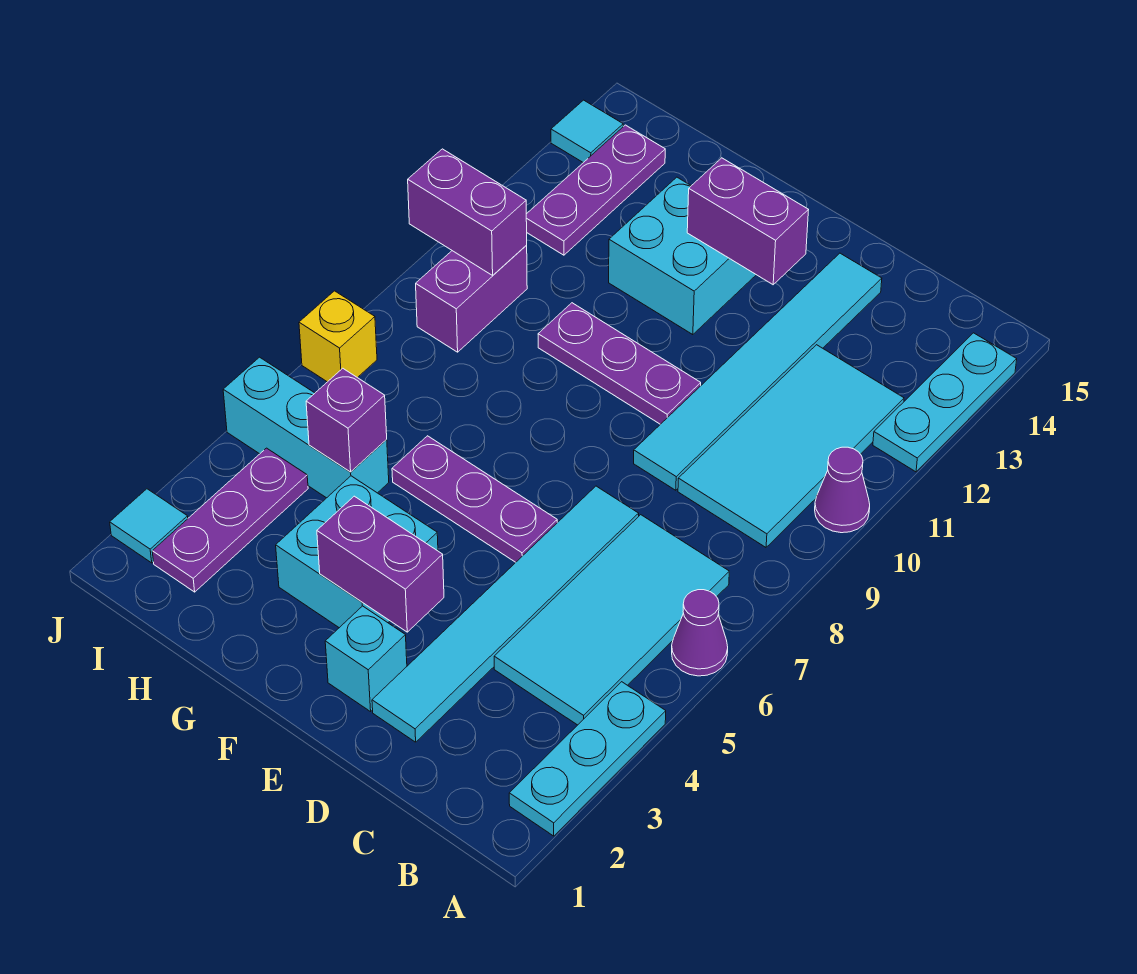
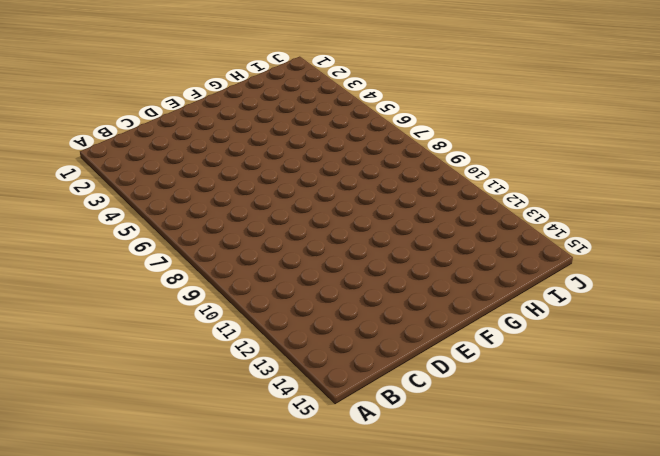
none -> cyan plate A2:A4 level 1
none -> purple cone A6 level 1
none -> purple cone A10 level 1

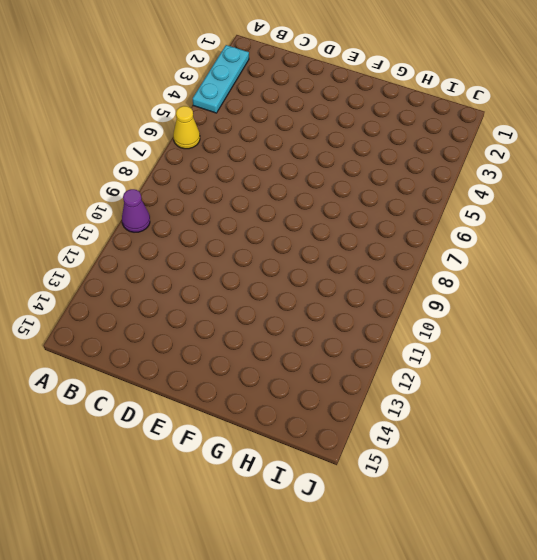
yellow cone A6 level 1 -> purple cone A6 level 1
none -> cyan plate A12:A14 level 1
none -> cyan tile B4:C7 level 1
none -> cyan tile B9:C12 level 1

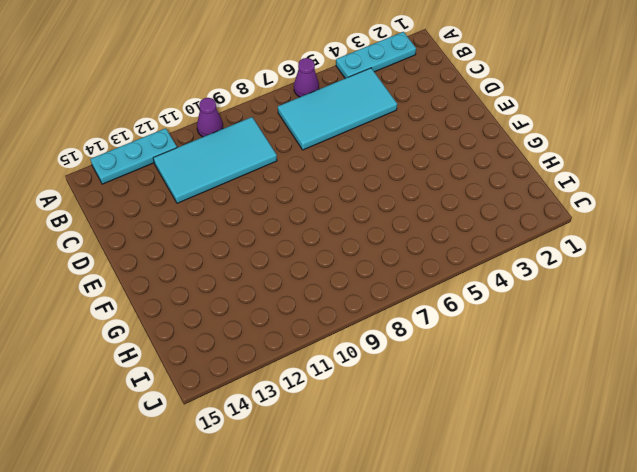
none -> cyan tile D2:D7 level 1
none -> cyan tile D9:D14 level 1
none -> cyan brick E2 level 1

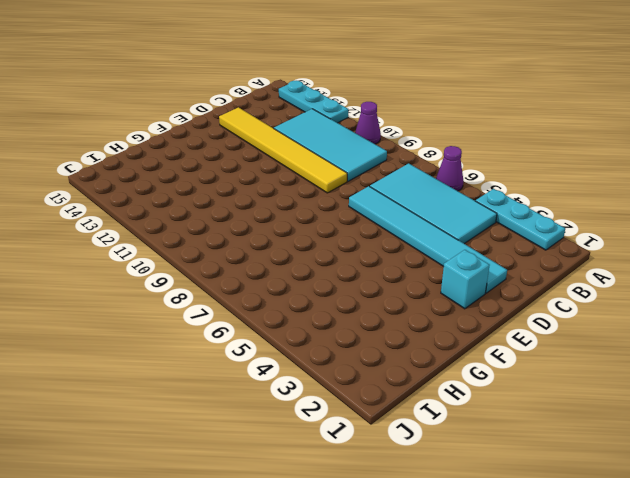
yellow tile D9:D14 level 1 -> cyan tile D9:D14 level 1
none -> purple plate E6:G6 level 1
none -> purple plate E10:G10 level 1
none -> cyan brick F3:G4 level 1

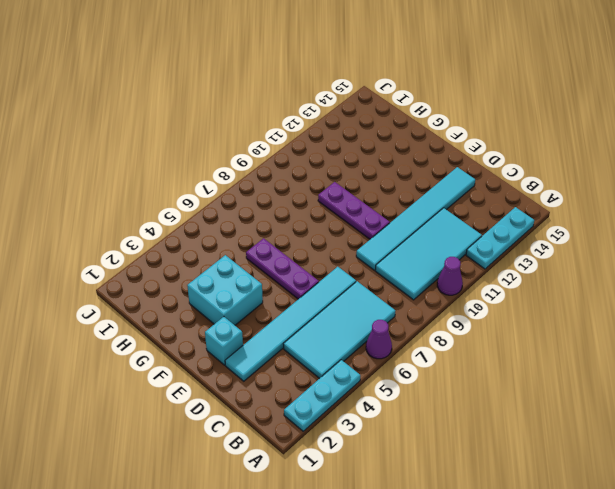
none -> cyan brick F12:G13 level 1
none -> cyan brick H5:J5 level 1
none -> purple plate I2:I4 level 1

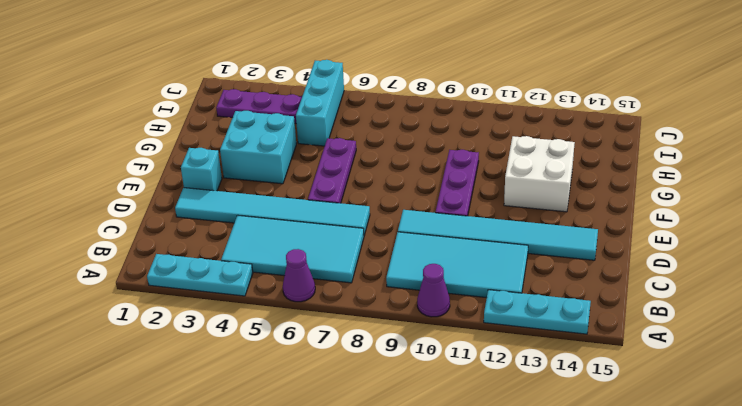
white brick F12:G13 level 1 -> cyan brick F12:G13 level 1
none -> purple brick I9:I10 level 1
none -> purple plate I12:I14 level 1
none -> cyan tile J2 level 1

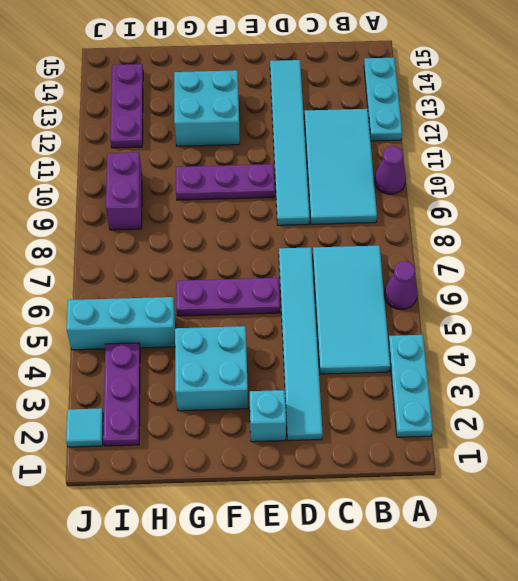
none -> yellow brick J7 level 1
none -> cyan tile J14 level 1
none -> purple brick E3:F3 level 2

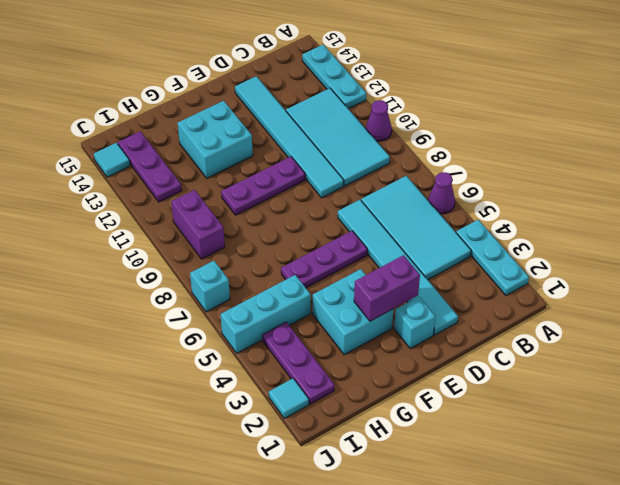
cyan brick J7 level 1 -> yellow brick J7 level 1
none -> purple brick E13:F13 level 2
none -> purple brick H5 level 2
none -> purple brick I10:J10 level 2

